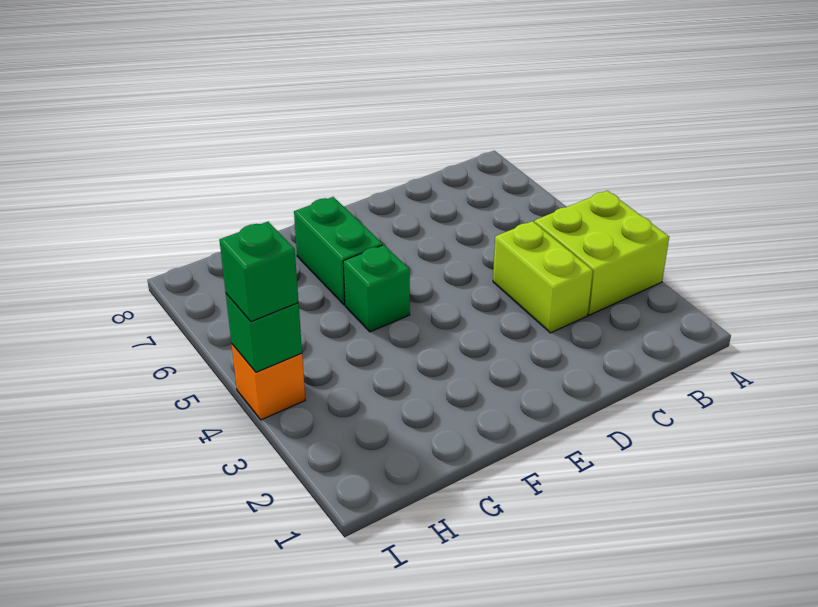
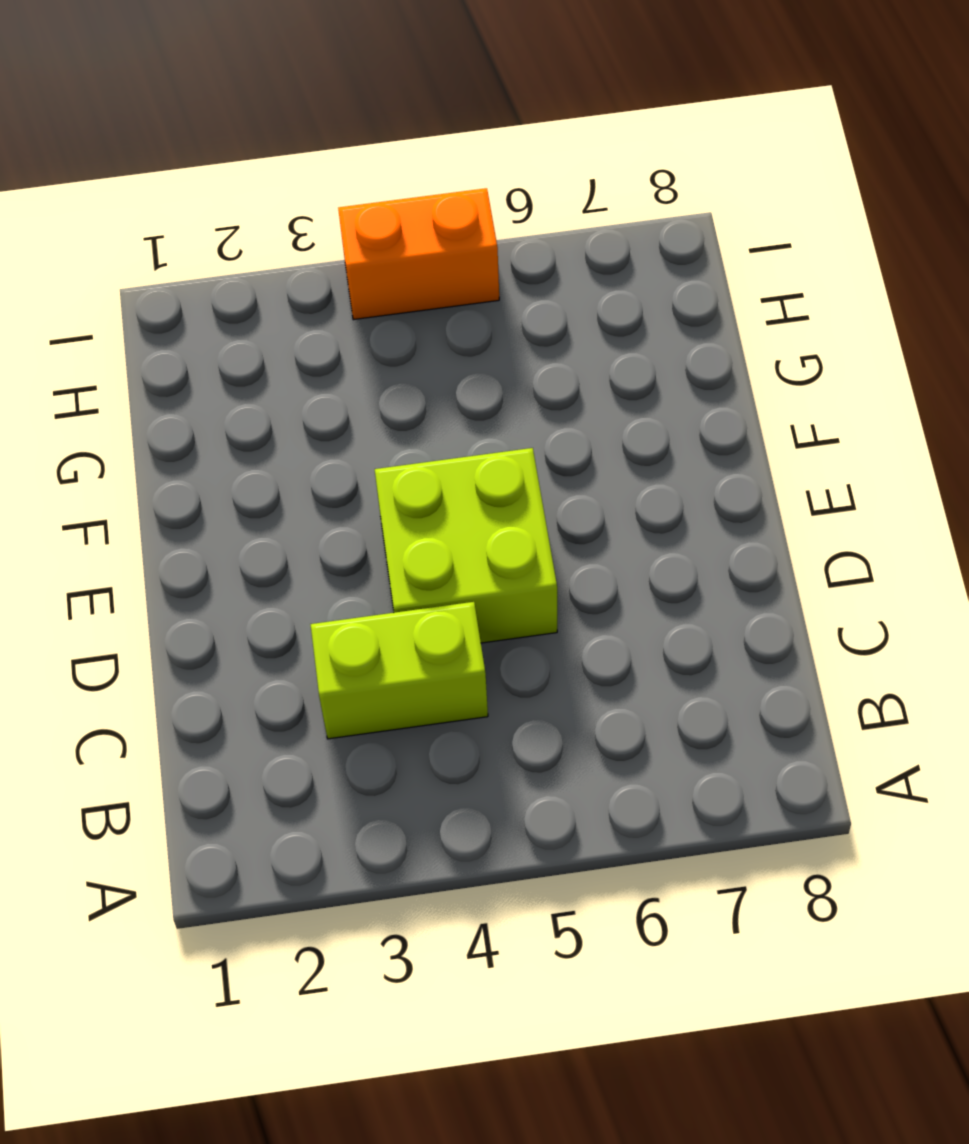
lime brick D4:E5 level 1 -> lime brick A3:B4 level 1
orange brick I4:I5 level 1 -> orange brick I4 level 1
none -> green brick F5 level 1
none -> green brick F6:F7 level 1

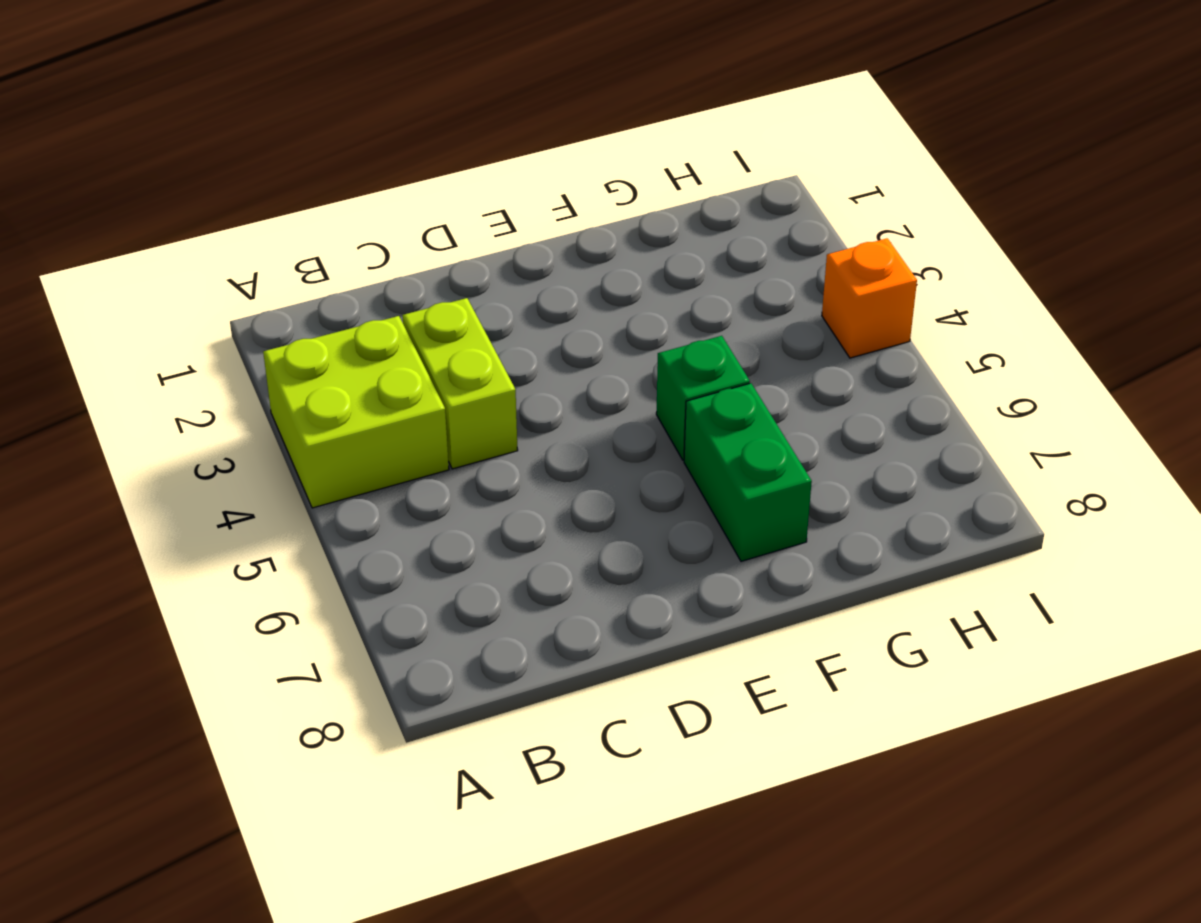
none -> green brick I4 level 2
none -> green brick I4 level 3

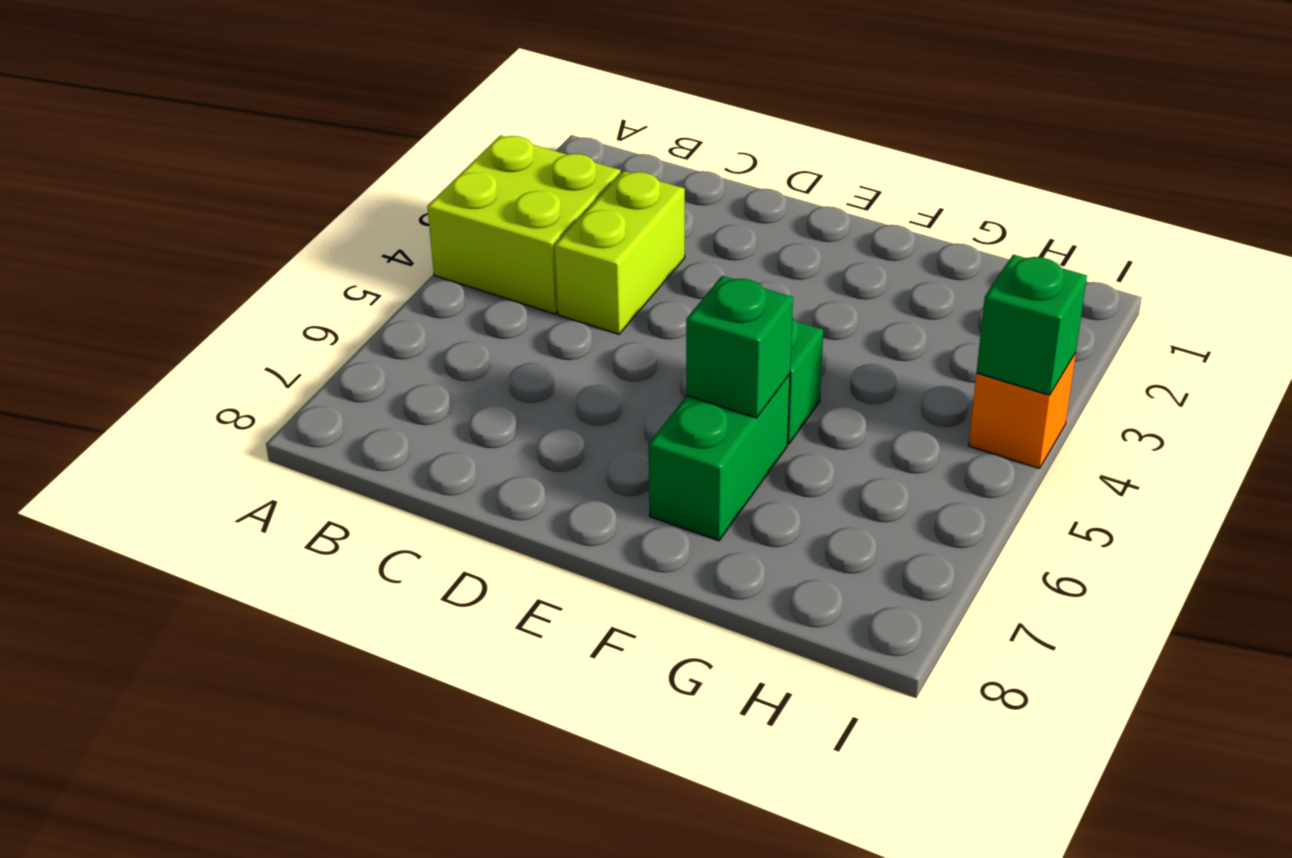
green brick F6 level 2 -> green brick I4 level 3

